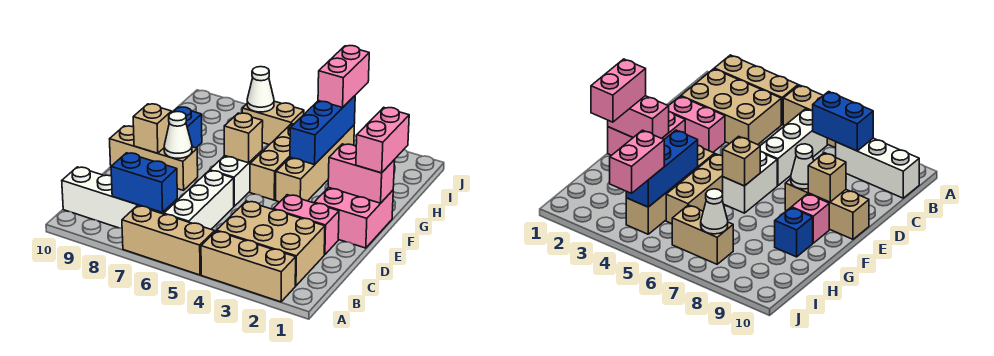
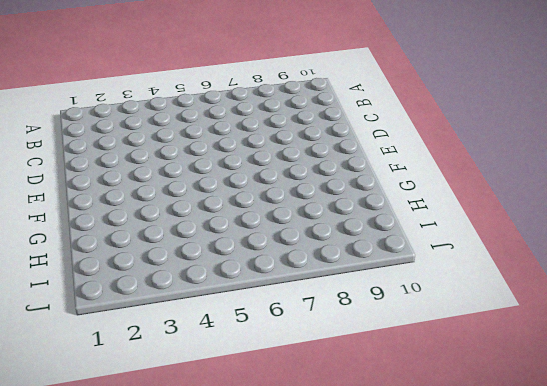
none -> tan brick A2:A4 level 1
none -> tan brick A5:A7 level 1
none -> tan brick B2:C4 level 1

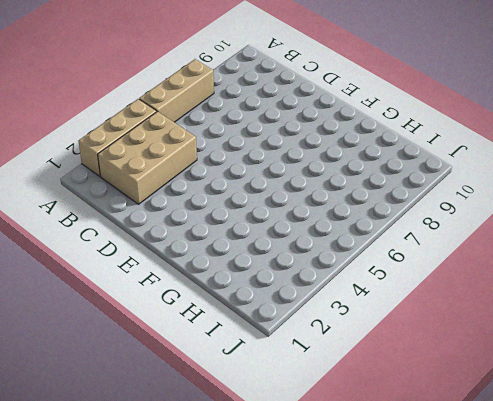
none -> white brick B6:D6 level 1
none -> white brick B8:B10 level 1
none -> pink brick D2:D3 level 1

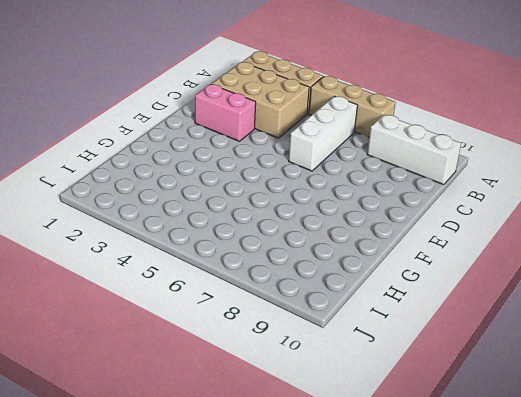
none -> pink brick E1:F2 level 1
none -> white brick E6:F6 level 1
none -> tan brick E8:E10 level 1

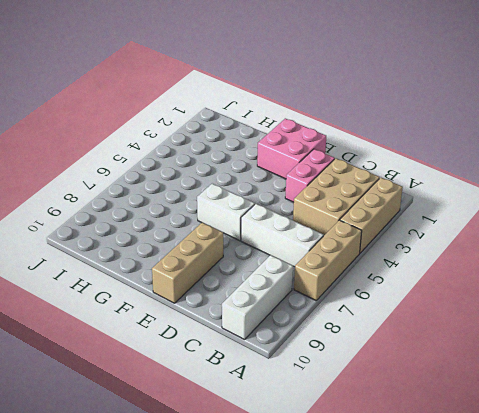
none -> tan brick F4:I4 level 1
none -> tan brick F5:H5 level 1
none -> pink brick F9 level 1

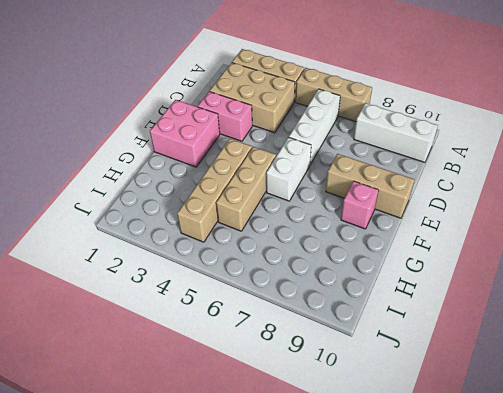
none -> blue brick G9 level 1
none -> tan brick I6:I7 level 1
none -> blue brick B7:B8 level 2

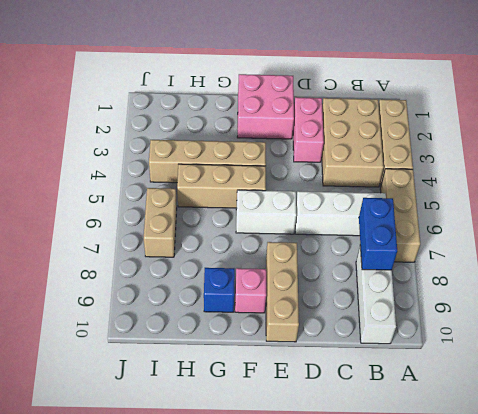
none -> white cone E8 level 2
none -> tan brick E9 level 2
none -> pink brick F1:F2 level 2

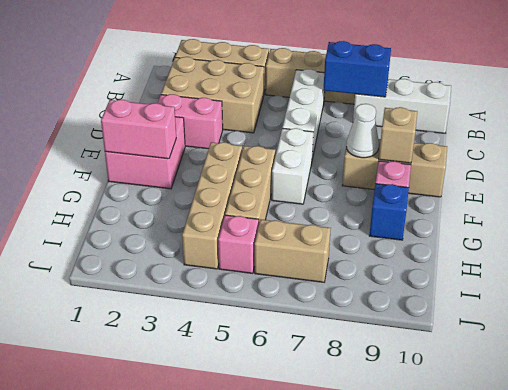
pink brick I5 level 1 -> none
none -> tan brick F6 level 2
none -> blue brick G4:I4 level 2
none -> white cone I7 level 2

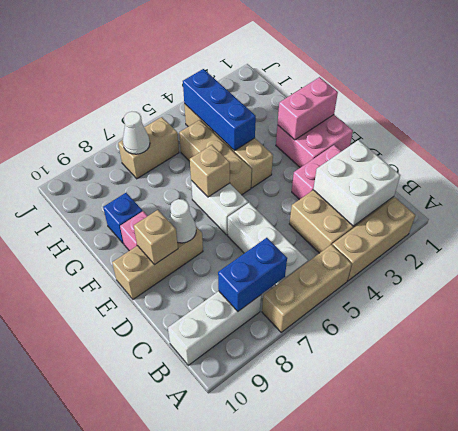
white brick B2:C3 level 2 -> none
none -> pink brick F1:G1 level 3
none -> pink brick I4:J4 level 3

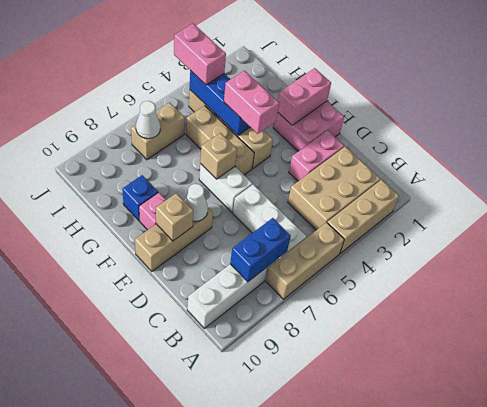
pink brick F4:G4 level 3 -> pink brick F1:G1 level 3

